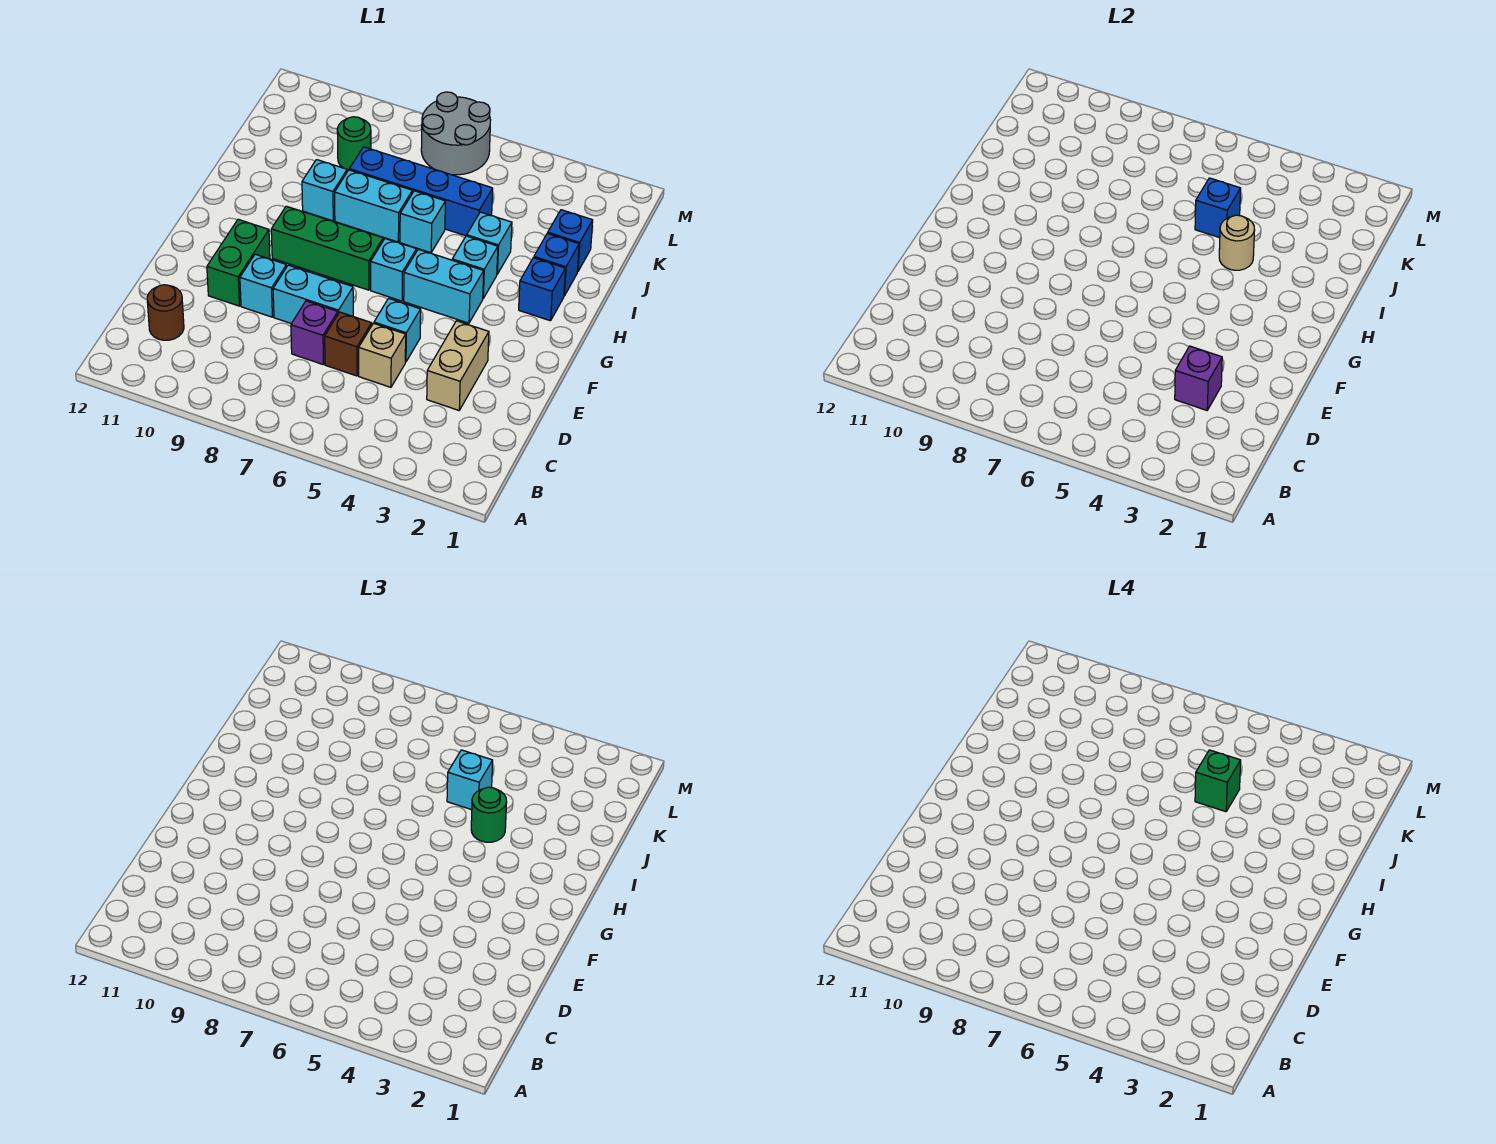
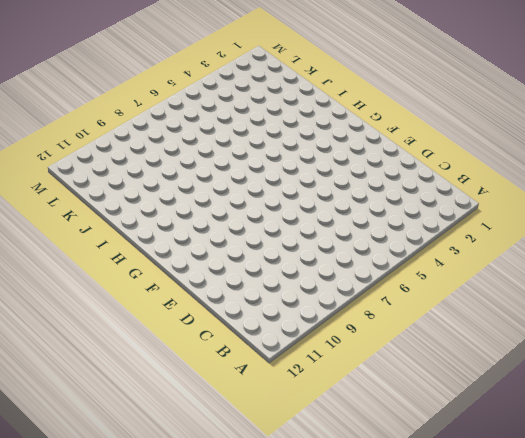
none -> brown round brick C11 level 1
none -> tan brick D3:E3 level 1
none -> tan brick D5 level 1

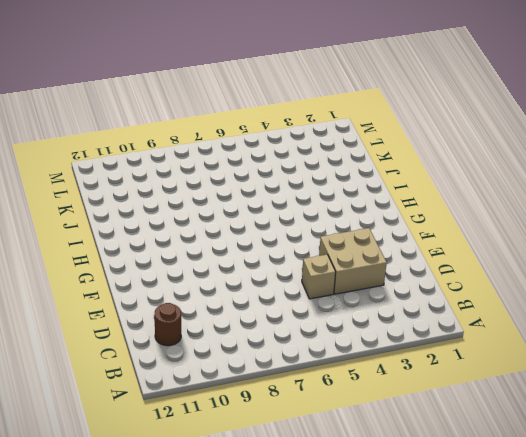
tan brick D3:E4 level 1 -> tan brick D3:E3 level 1
none -> brown brick D6 level 1
none -> purple brick D7 level 1
none -> cyan brick E5 level 1

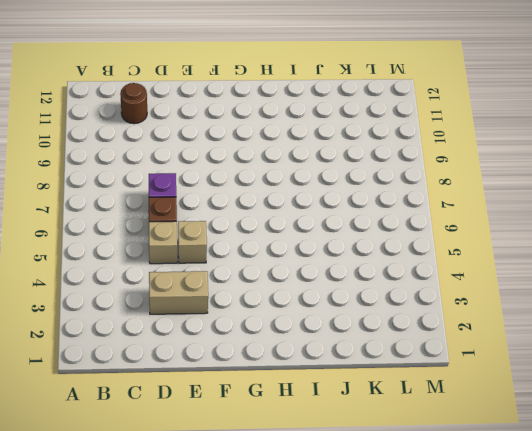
tan brick E5 level 1 -> cyan brick E5 level 1
none -> cyan brick E7:E8 level 1
none -> cyan brick E9 level 1
none -> green brick E10:F10 level 1

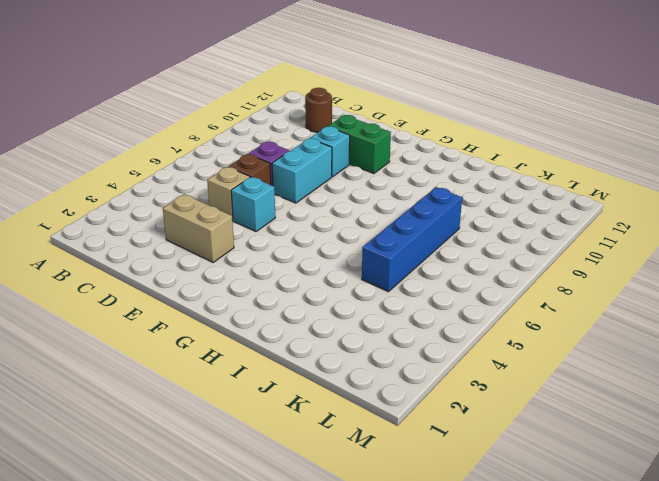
none -> cyan brick G4:G5 level 1
none -> cyan brick G6 level 1
none -> green brick G7:G9 level 1

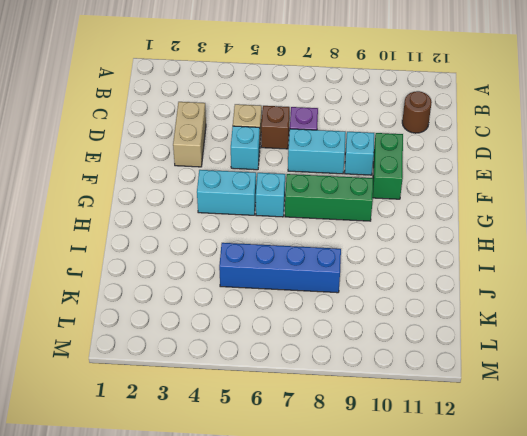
none -> blue brick H2 level 1
none -> cyan brick H4 level 1
none -> blue brick I2 level 1

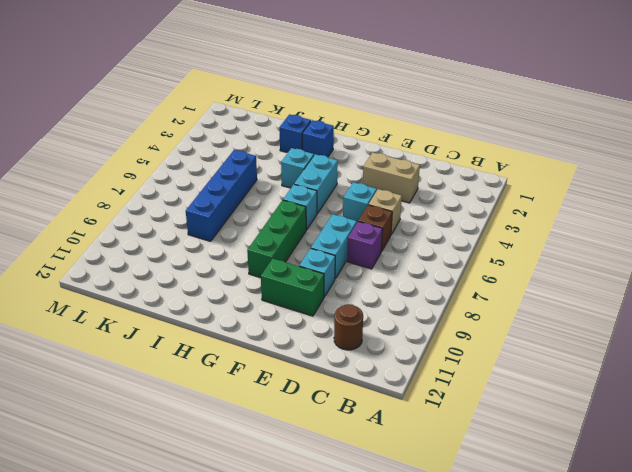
none -> cyan brick I4 level 1
none -> cyan brick I6 level 1
none -> cyan brick I7:I8 level 1

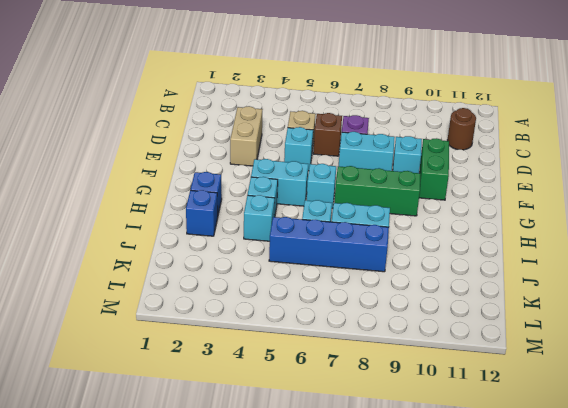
none -> cyan brick I9 level 1
none -> blue brick J2 level 1
none -> green round brick K9 level 1

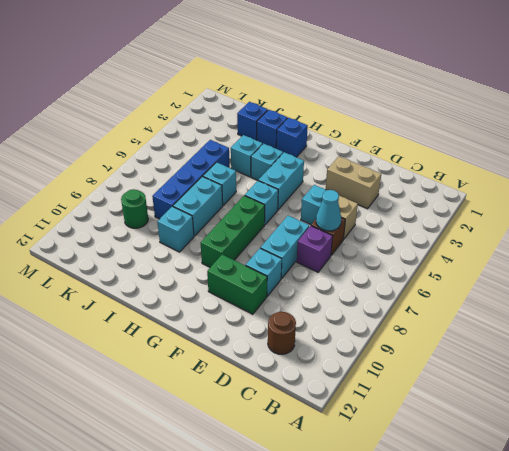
cyan cone D6 level 2 -> none
none -> grey round brick L6:M7 level 1
none -> purple brick D3 level 2
none -> tan round brick I4 level 2

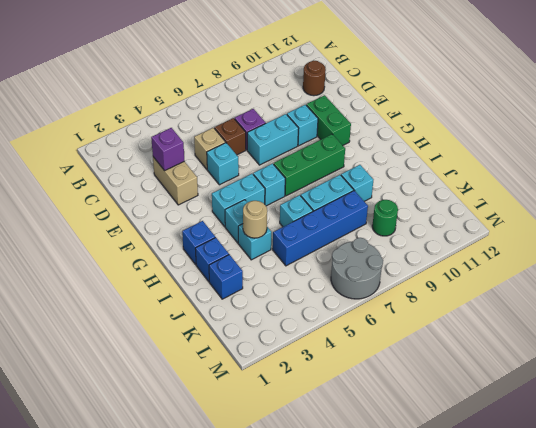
none -> blue brick J5 level 2
none -> green round brick I4 level 3
none -> cyan brick J5 level 3

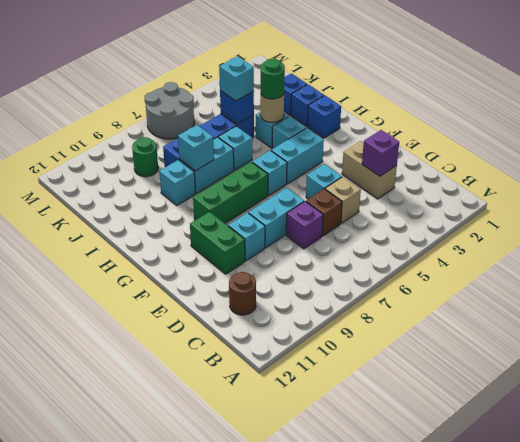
cyan brick I8 level 2 -> none
none -> green brick J5 level 4

